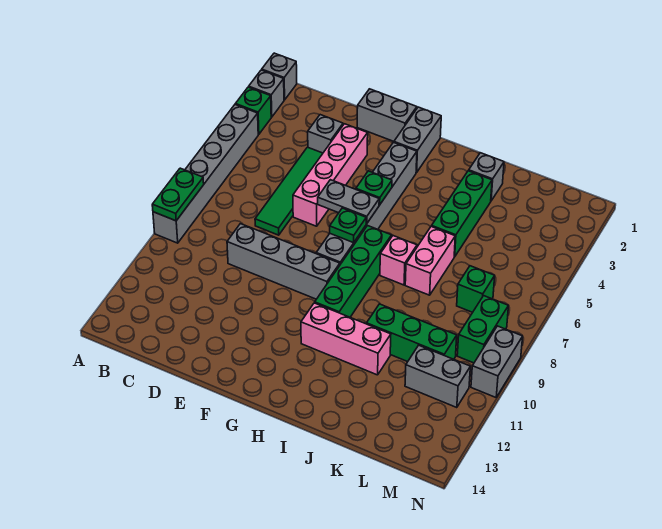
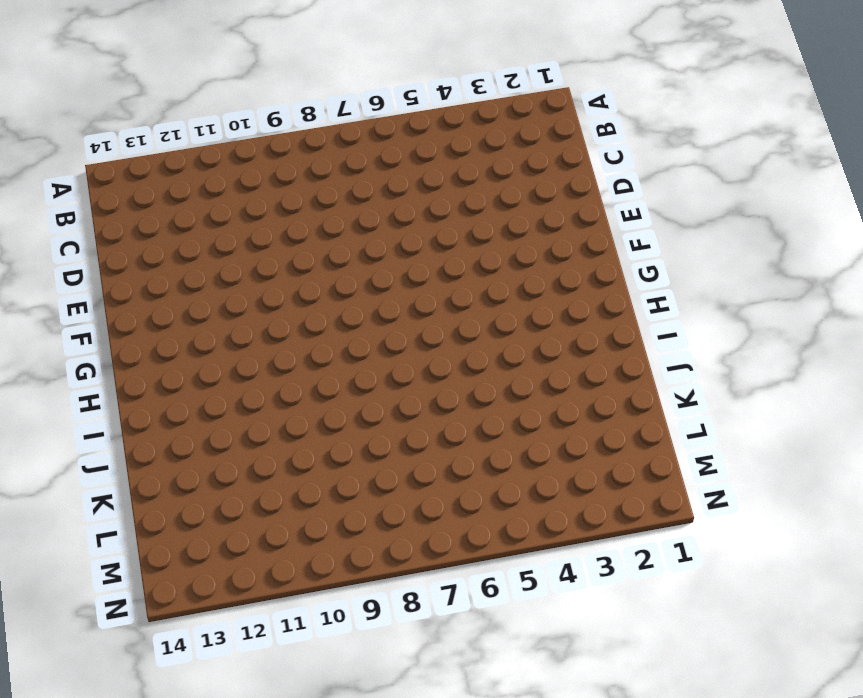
none -> grey brick A1 level 1
none -> grey brick A2 level 1
none -> green brick A3 level 1

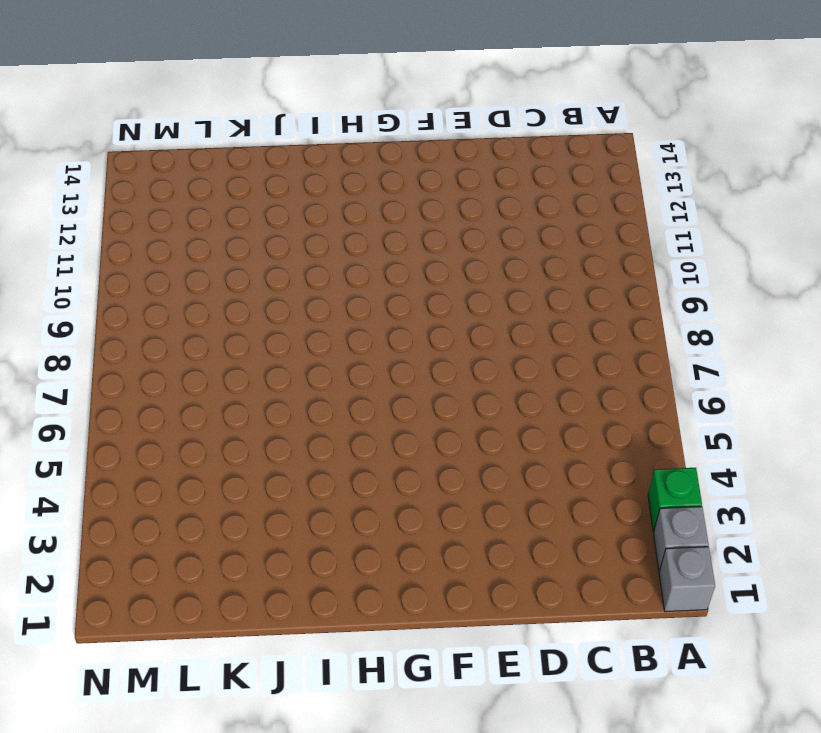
none -> grey brick A4:A9 level 1
none -> grey brick D3 level 1
none -> green tile D4:D7 level 1

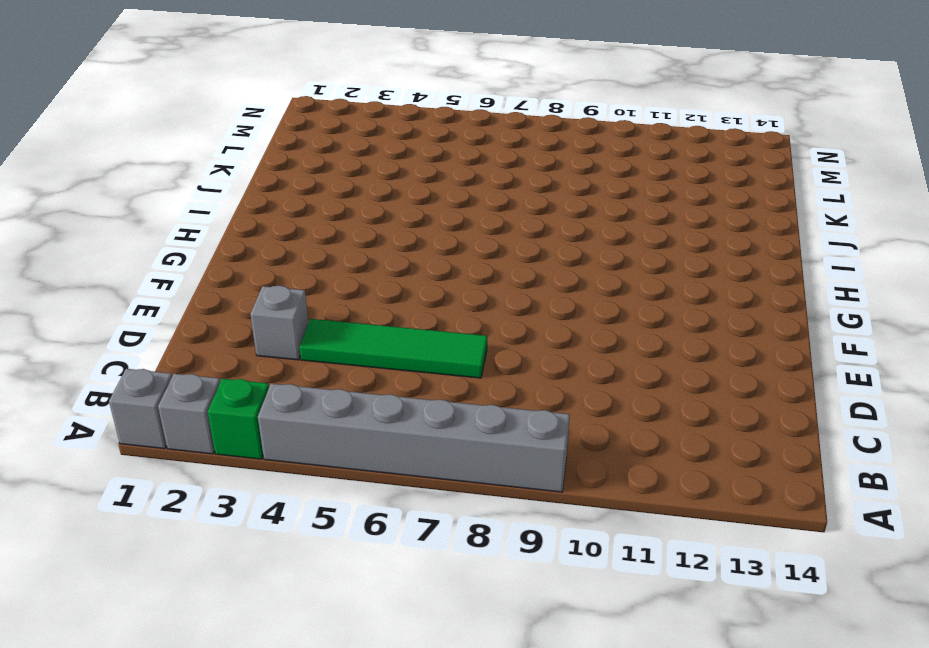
none -> grey brick D9:G9 level 1
none -> grey brick E1:F1 level 1
none -> pink brick E3:E6 level 1

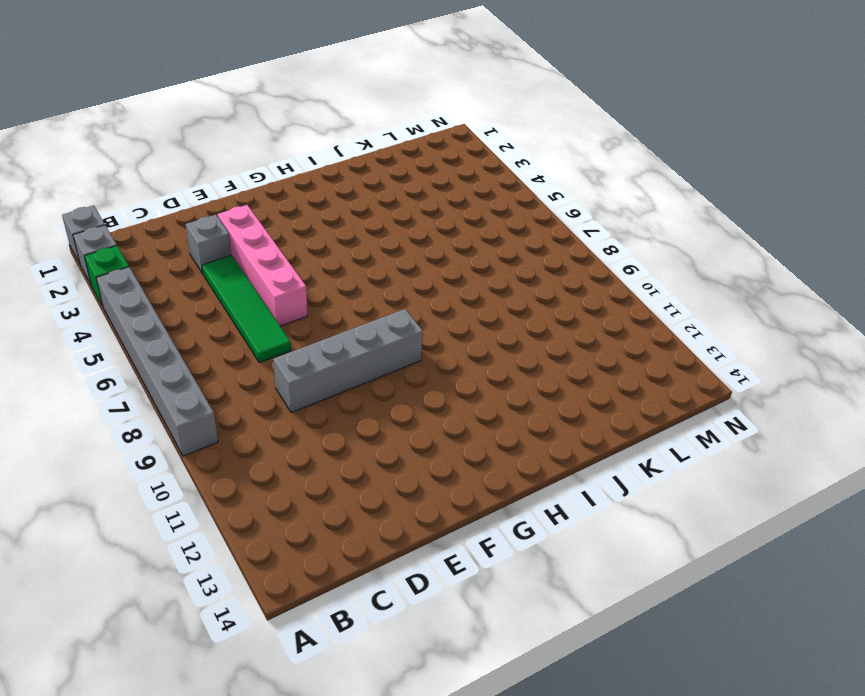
none -> grey brick E1:F1 level 1
none -> grey brick G1:G2 level 1
none -> grey brick G3:G8 level 1

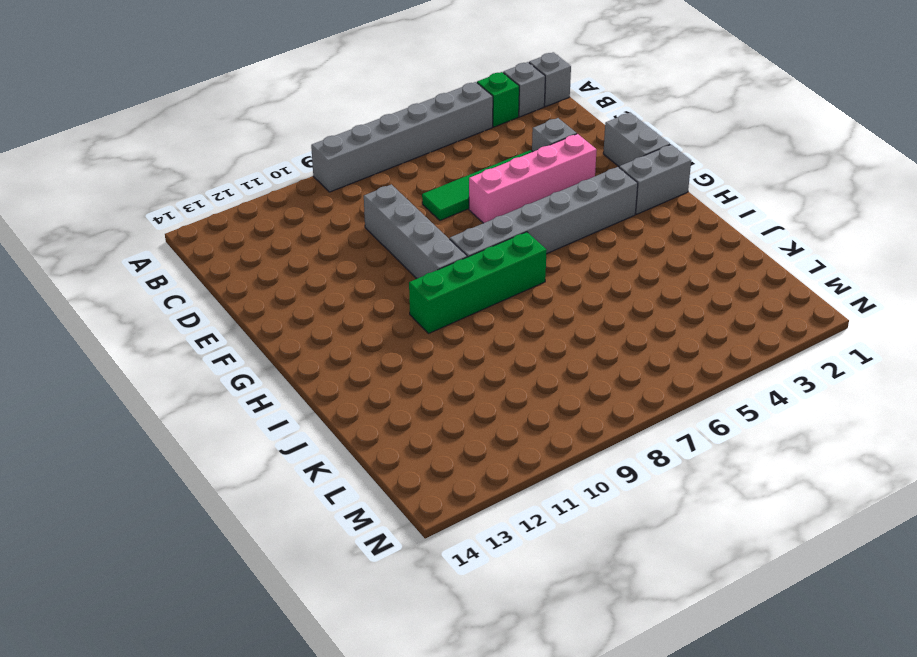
none -> pink brick H11:J11 level 1
none -> pink brick I7 level 1
none -> grey brick J2 level 1

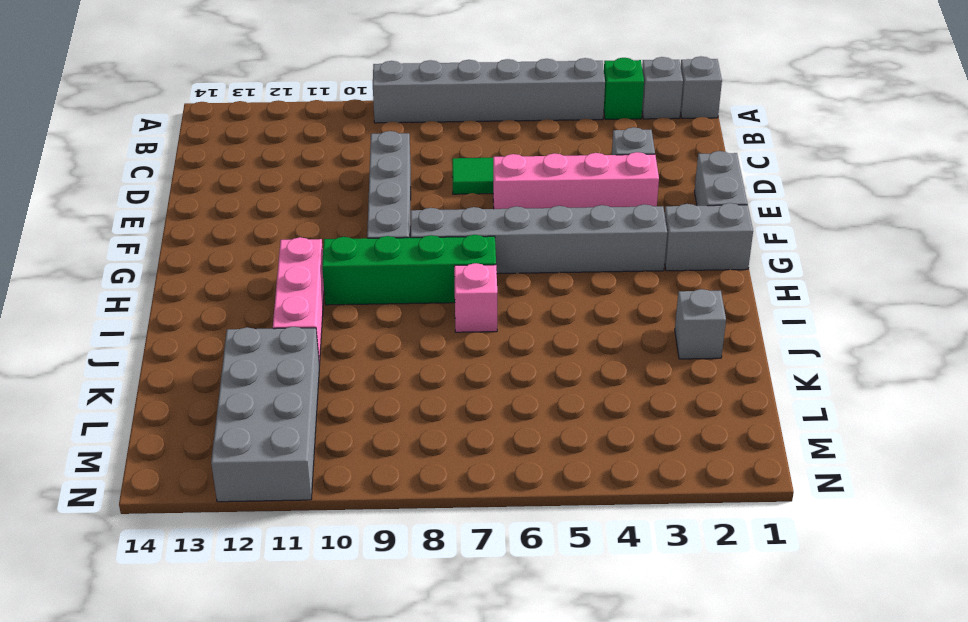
grey brick K11:N12 level 1 -> grey brick L11:M11 level 1
none -> green brick J3:J5 level 1
none -> pink brick J6:J7 level 1
none -> green brick J10:L10 level 1

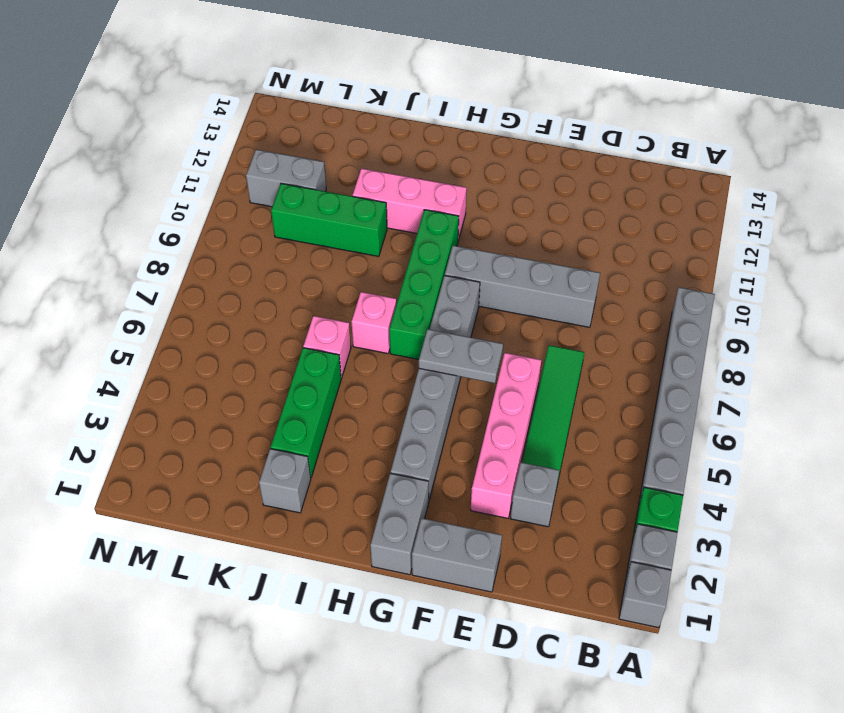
pink brick J6 level 1 -> pink brick J6:J7 level 1
none -> green brick L7 level 1
none -> green brick M8:M9 level 1
none -> grey brick N9:N10 level 1

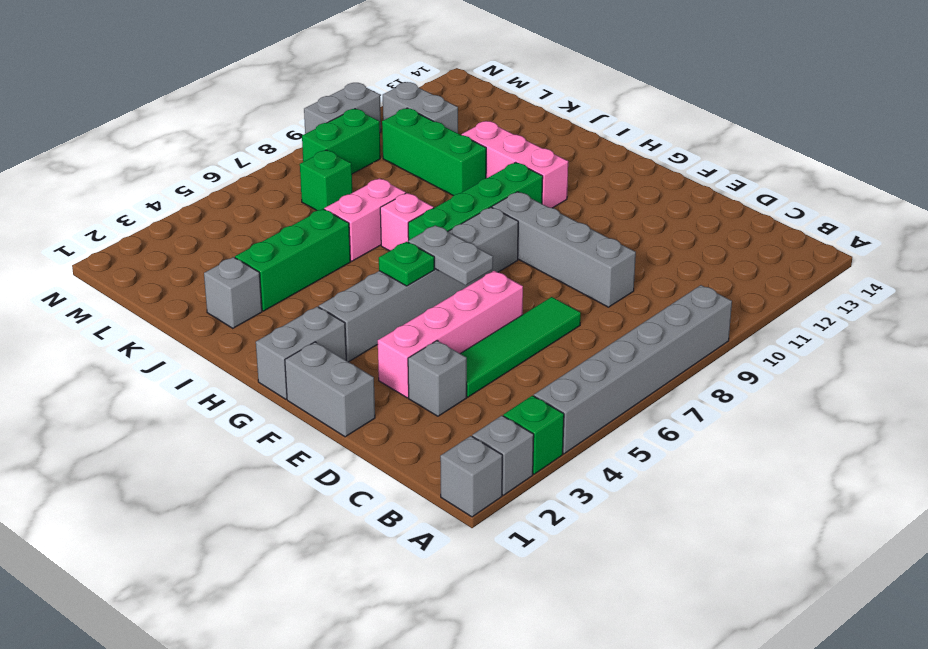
none -> green plate A8:A9 level 2
none -> green plate G7 level 2

